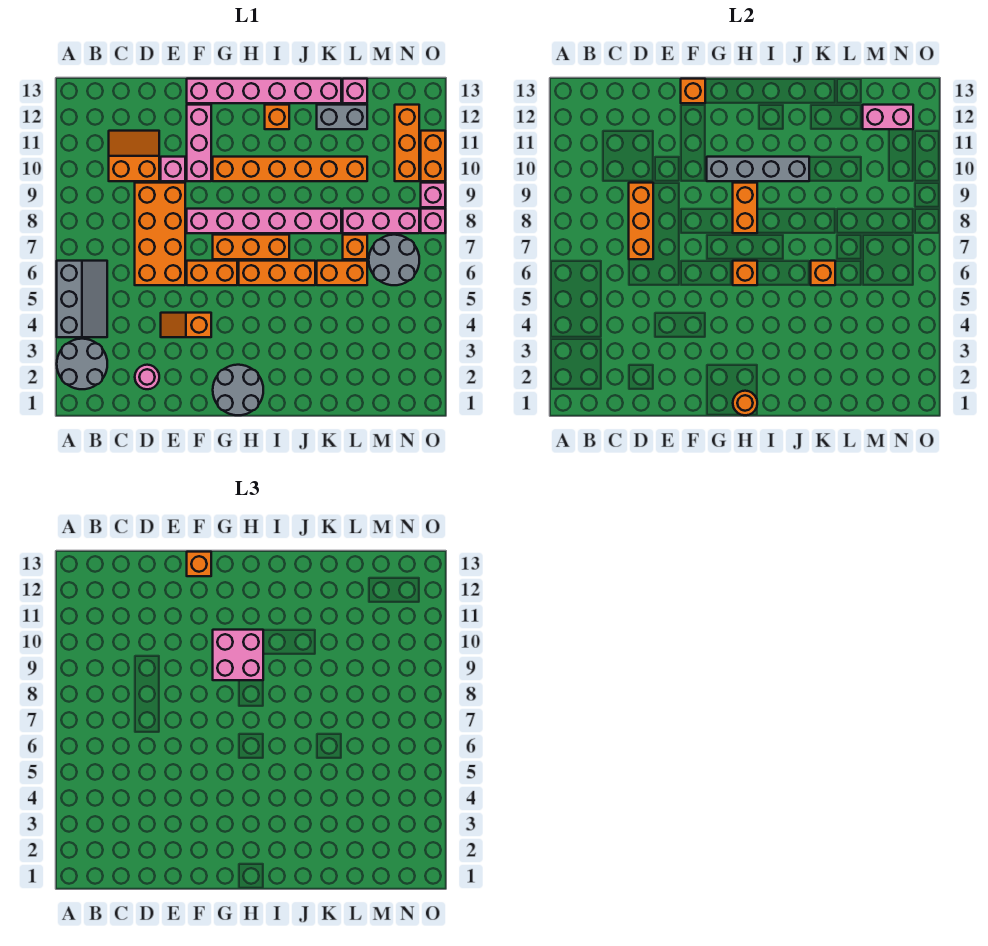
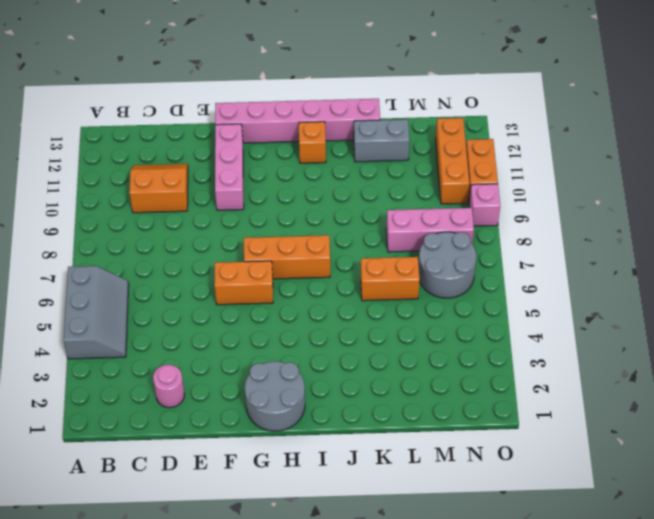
none -> grey round brick A2:B3 level 1
none -> orange brick D6:E9 level 1
none -> orange slope E4:F4 level 1 top F
none -> pink brick E10 level 1

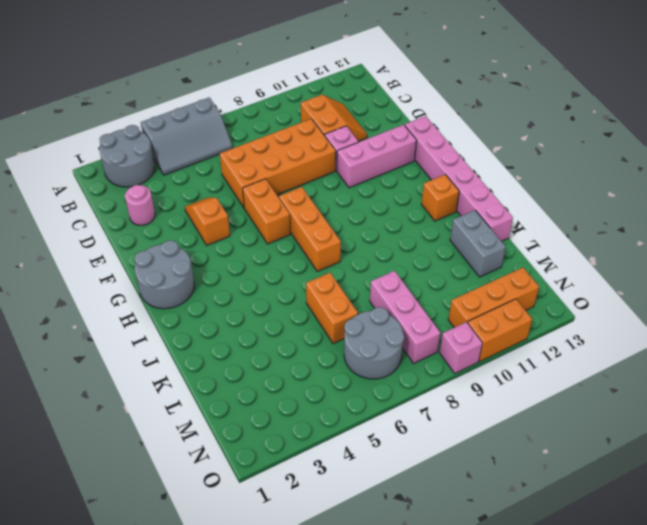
none -> pink brick F8:K8 level 1
none -> orange brick G10:L10 level 1
none -> orange brick H6:J6 level 1
none -> orange brick L7 level 1

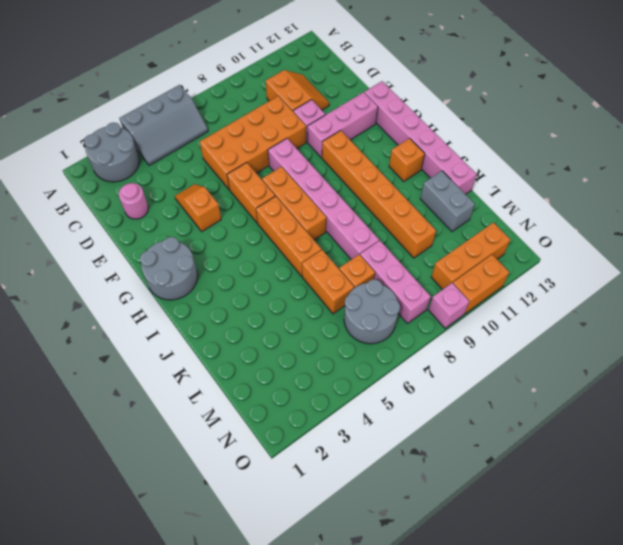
none -> pink brick L13 level 1
none -> pink brick O8 level 1
none -> orange brick D7:D9 level 2
none -> orange brick F13 level 2

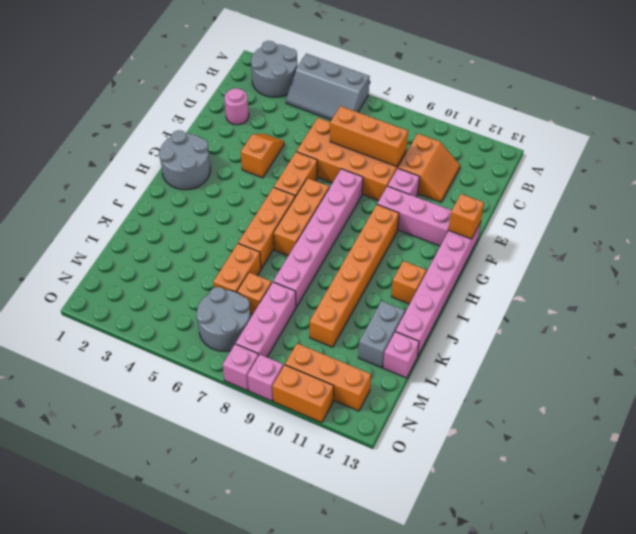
none -> grey brick G10:J10 level 2
none -> orange round brick H1 level 2
none -> orange brick H6 level 2
none -> orange brick H8:H9 level 2

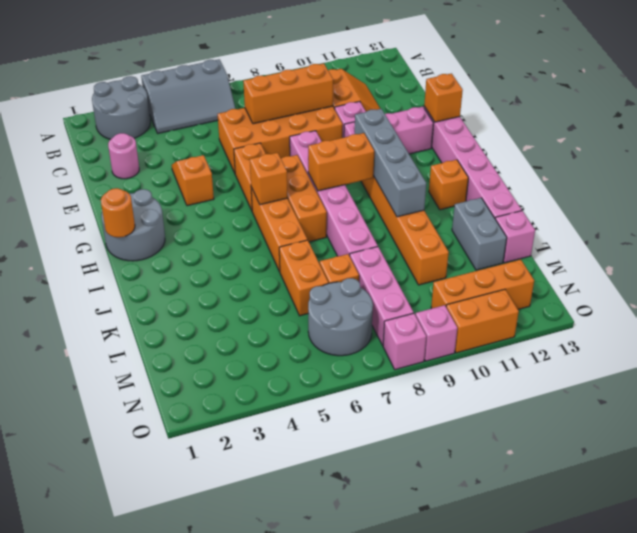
none -> orange brick K6 level 2
none -> pink brick M12:N12 level 2
none -> orange brick F13 level 3
none -> pink brick G9:H10 level 3

